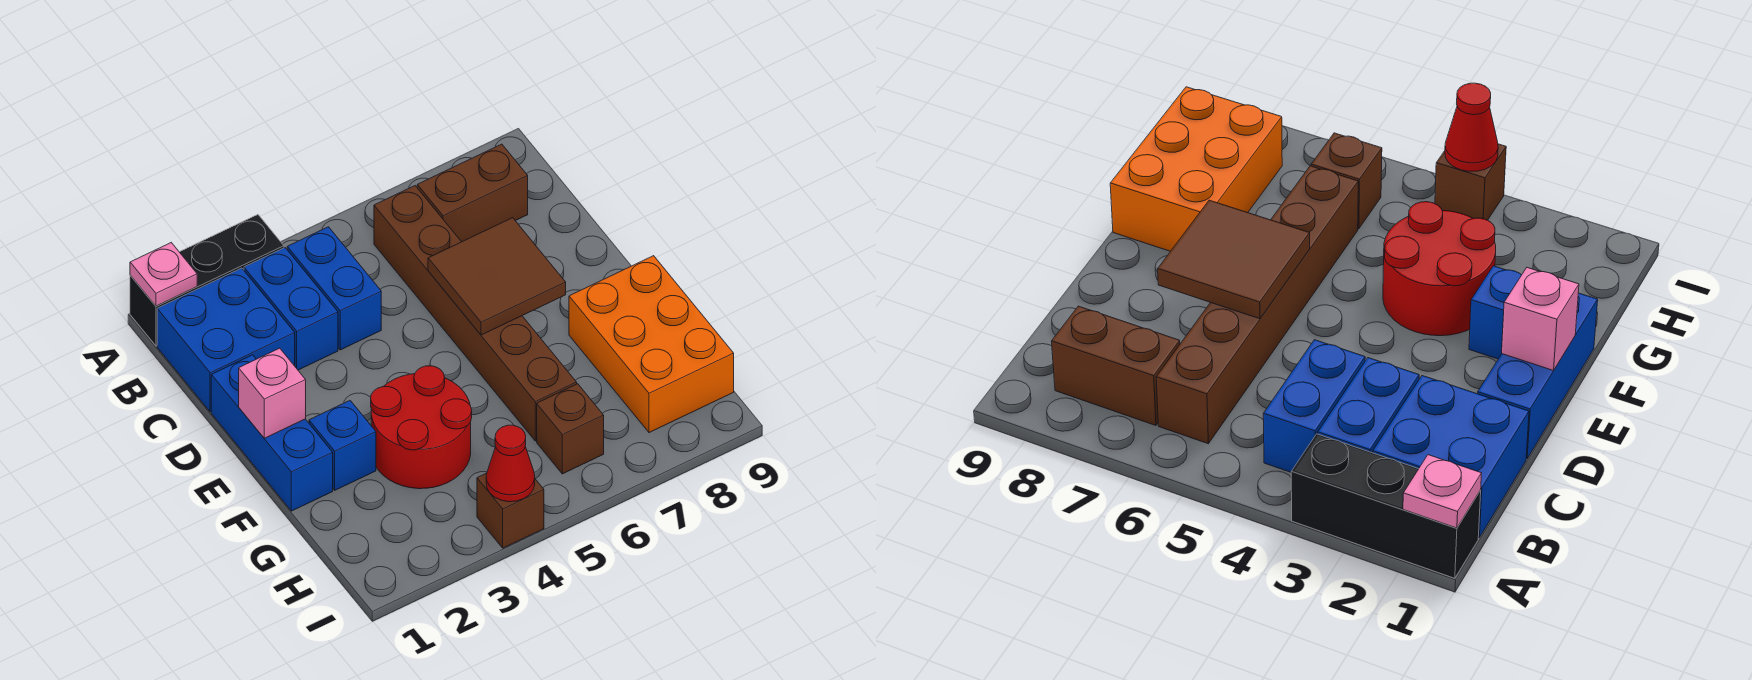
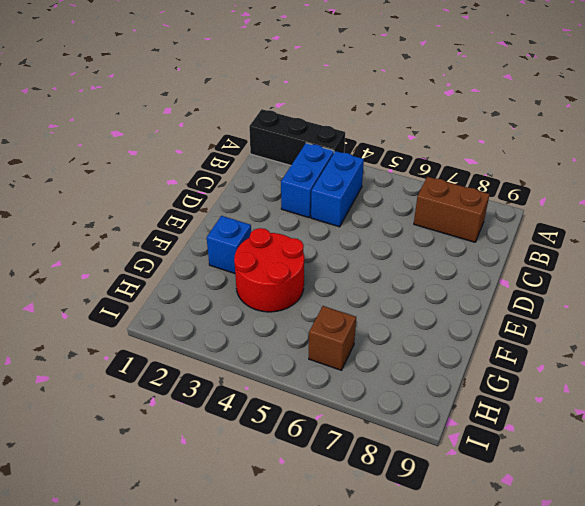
none -> blue brick B1:C2 level 1
none -> brown brick B6:G6 level 1
none -> blue brick D1:F1 level 1

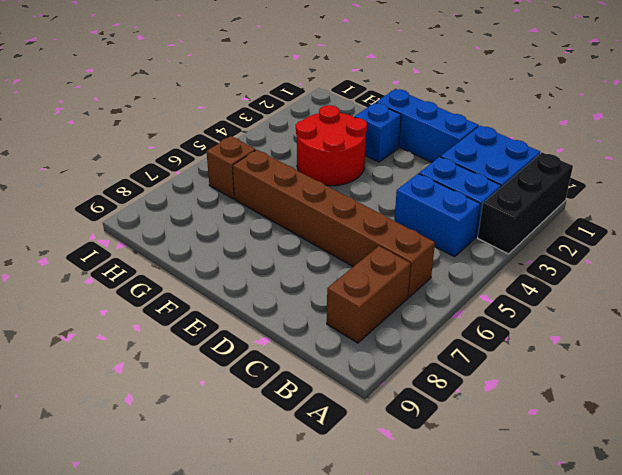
none -> orange brick F8:H9 level 1
none -> brown brick I4 level 1
none -> pink plate A1 level 2

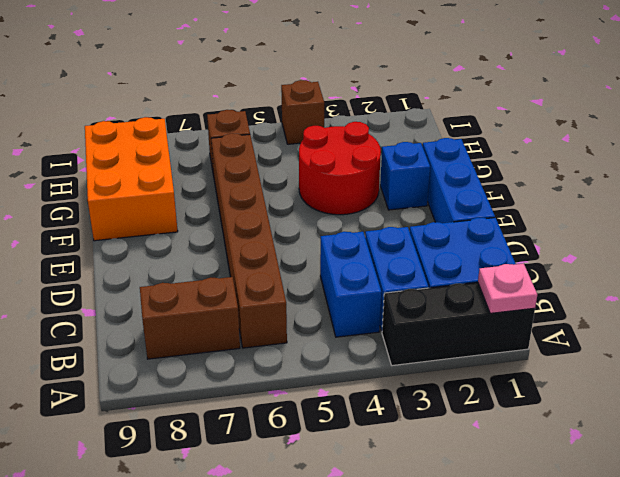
none -> brown tile D6:E7 level 2
none -> pink brick E1 level 2
none -> red cone I4 level 2

